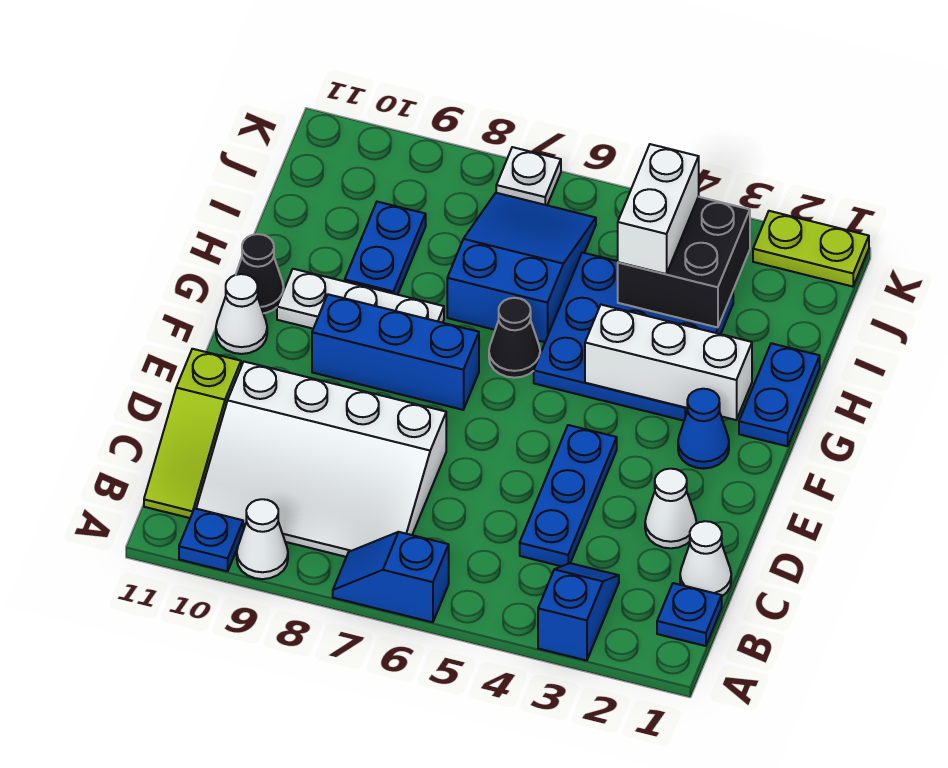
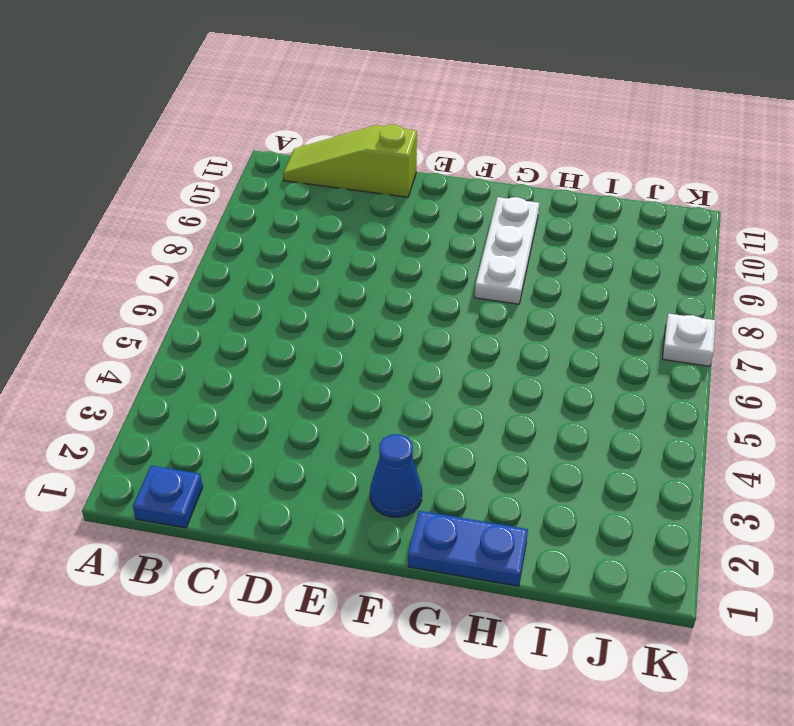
none -> blue slope A3:B3 level 1 top A
none -> blue slope A6:A7 level 1 top 6
none -> white cone A9 level 1

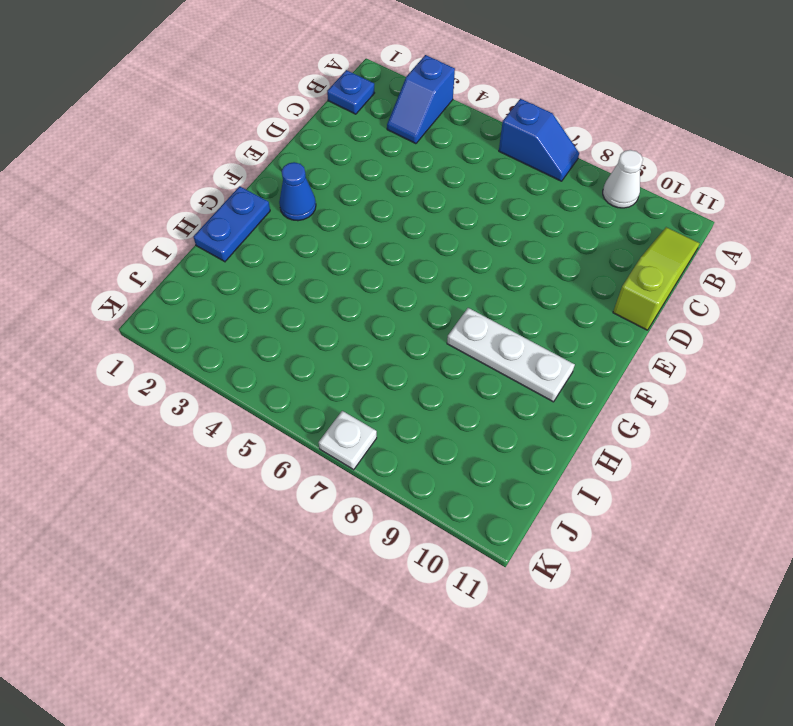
none -> blue plate A10 level 1
none -> white slope B7:D10 level 1 top D
none -> white cone C1 level 1

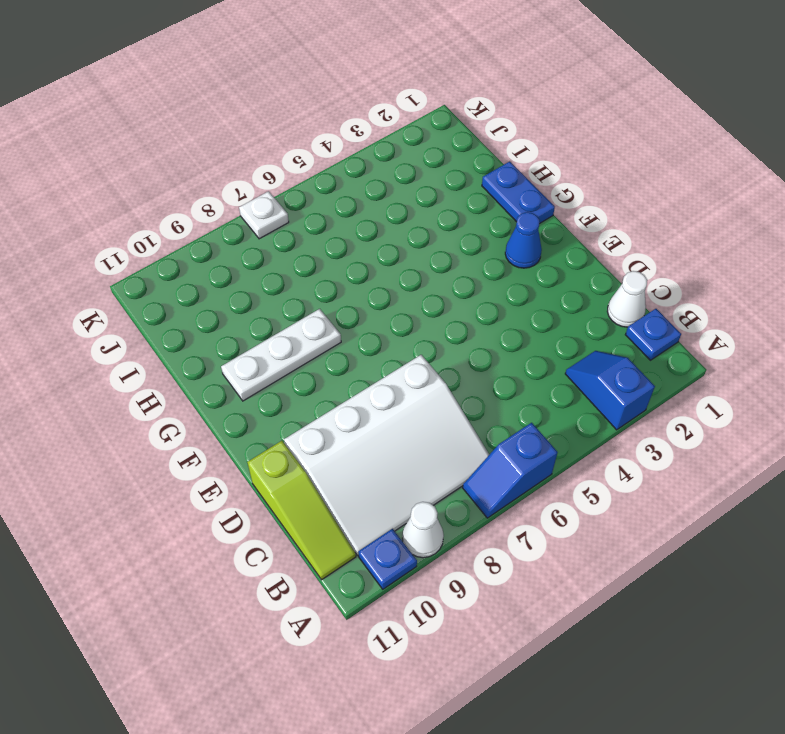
none -> blue plate C4:E4 level 1
none -> white cone D2 level 1
none -> blue brick F7:F9 level 1

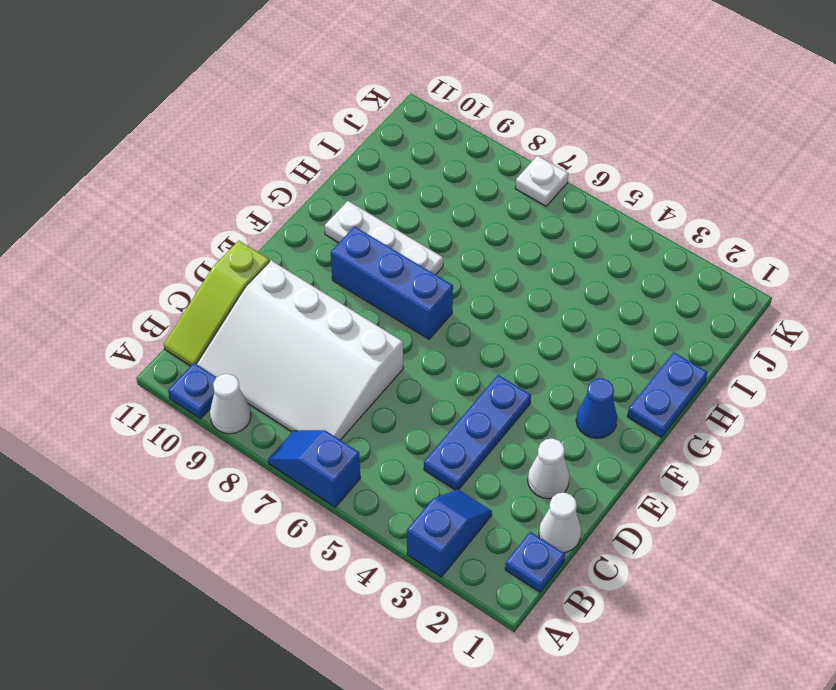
none -> white cone F11 level 1
none -> blue plate G3:I5 level 1
none -> black cone G6 level 1

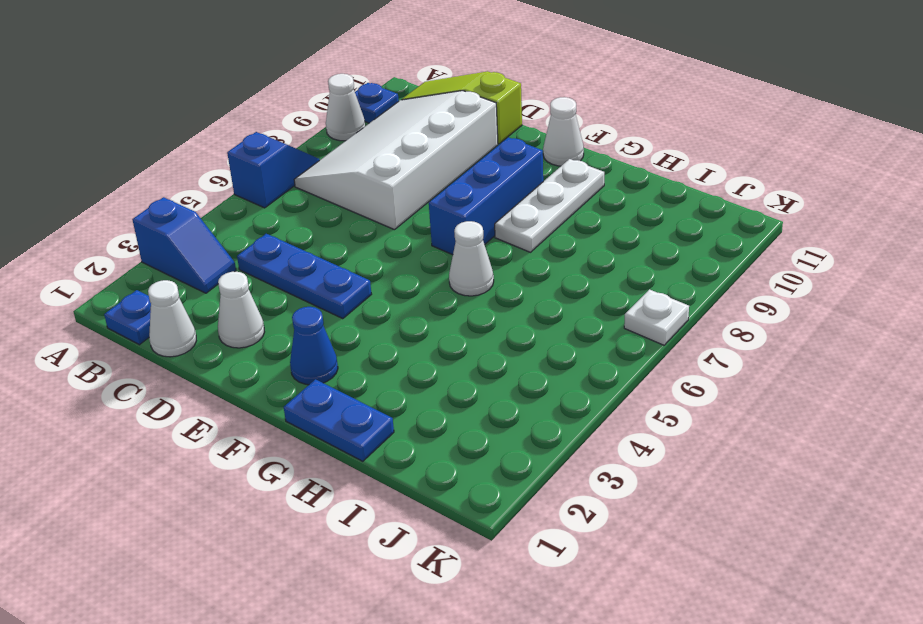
white cone G6 level 1 -> black cone G6 level 1
none -> blue plate G3:I5 level 1
none -> black cone G11 level 1
none -> blue slope H6:J7 level 1 top H

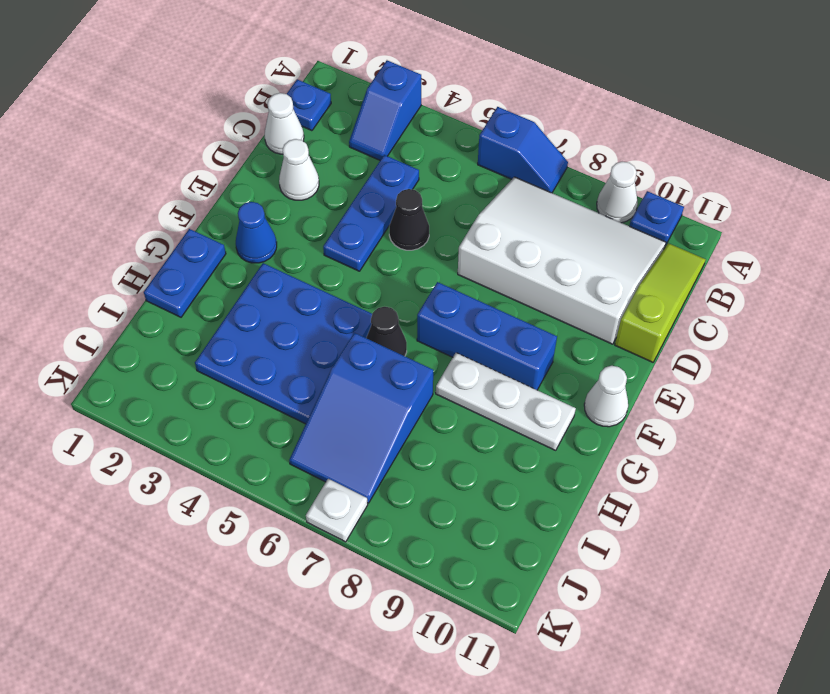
black cone D5 level 1 -> black cone G11 level 1
none -> blue plate H9:I9 level 1
none -> lime plate K1:K2 level 1
none -> white brick G2:G4 level 2

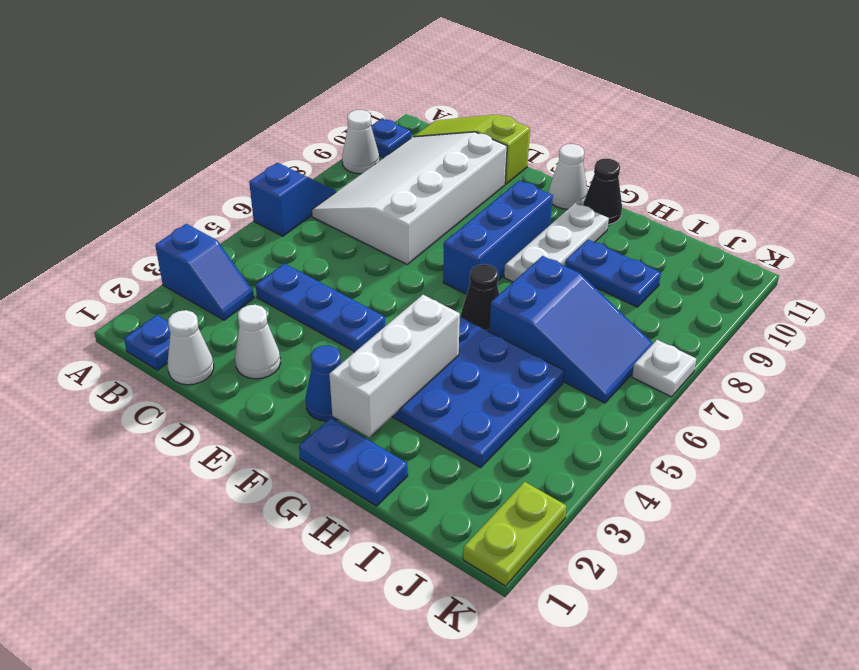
none -> black brick I3:J4 level 2
none -> white brick I4:J4 level 3

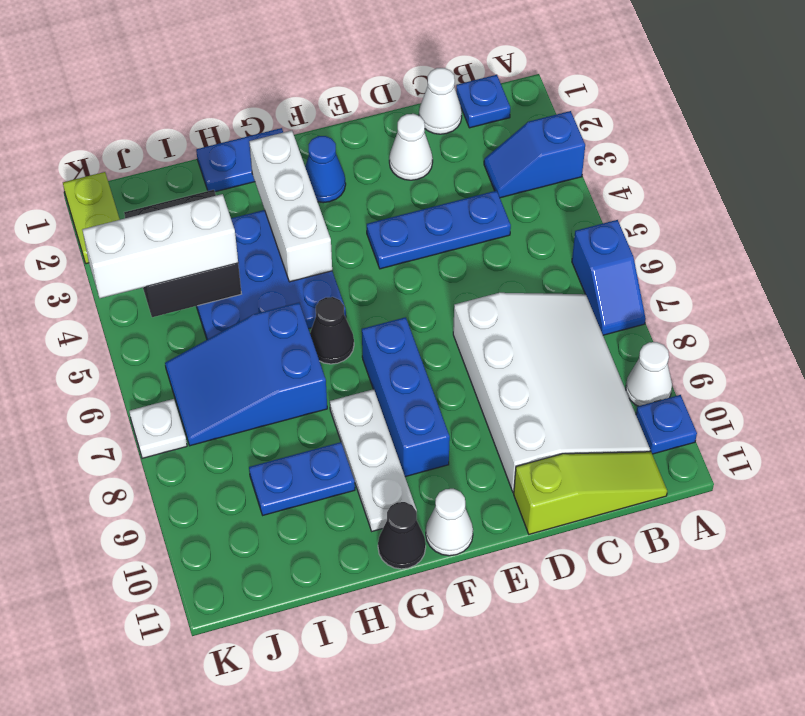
white brick I4:K4 level 3 -> white brick I4:J4 level 3

